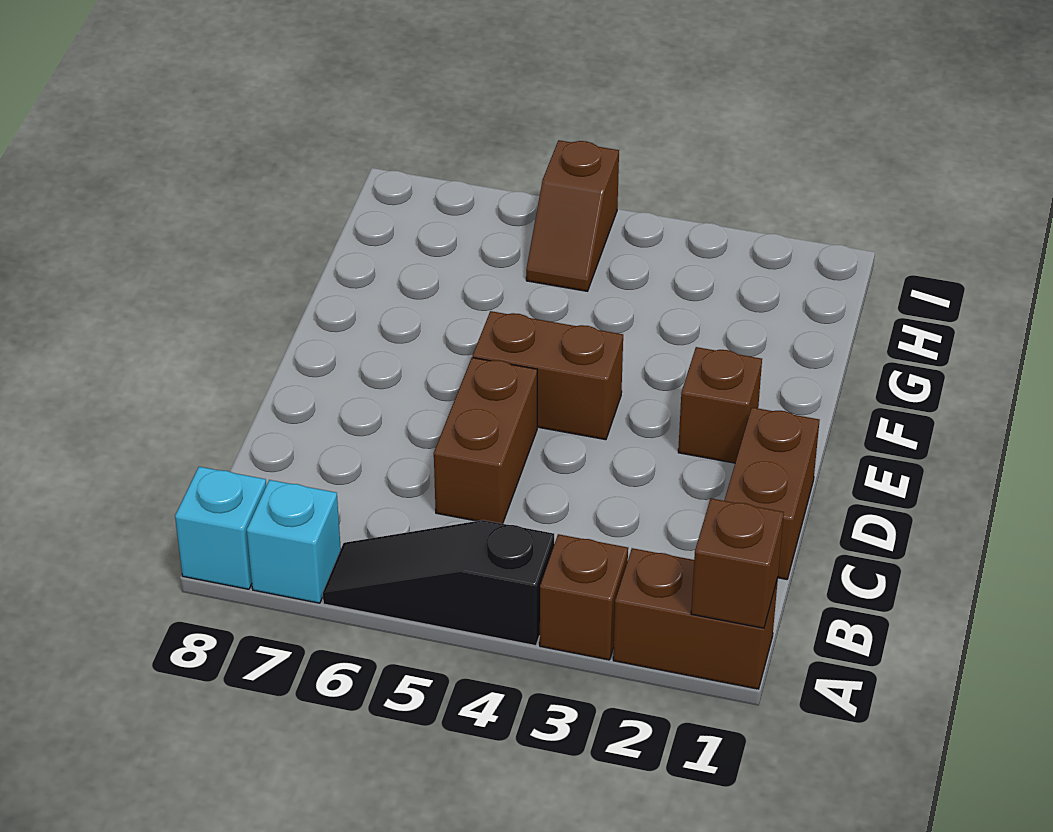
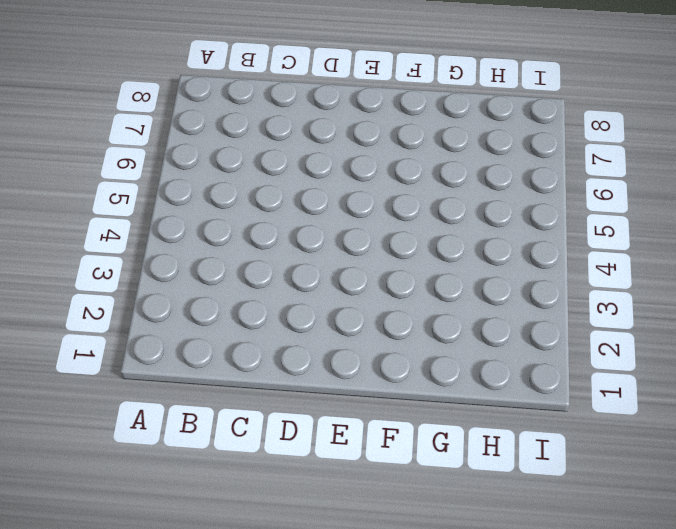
none -> brown brick A1:A2 level 1
none -> brown brick A3 level 1

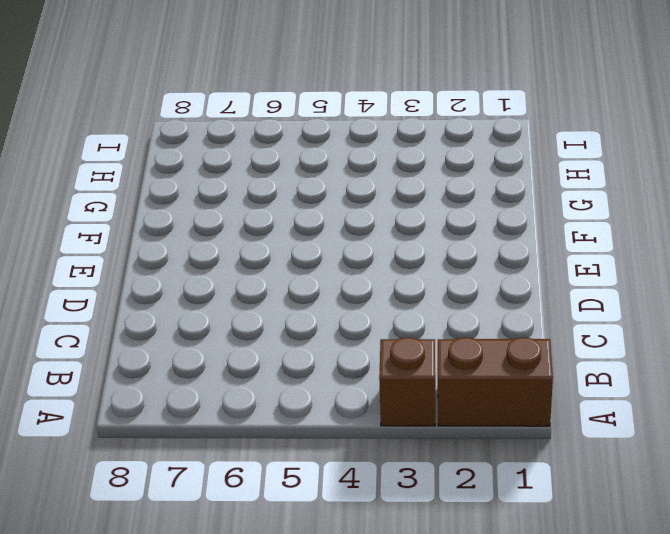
none -> black slope A4:A6 level 1 top 4
none -> cyan brick A7 level 1

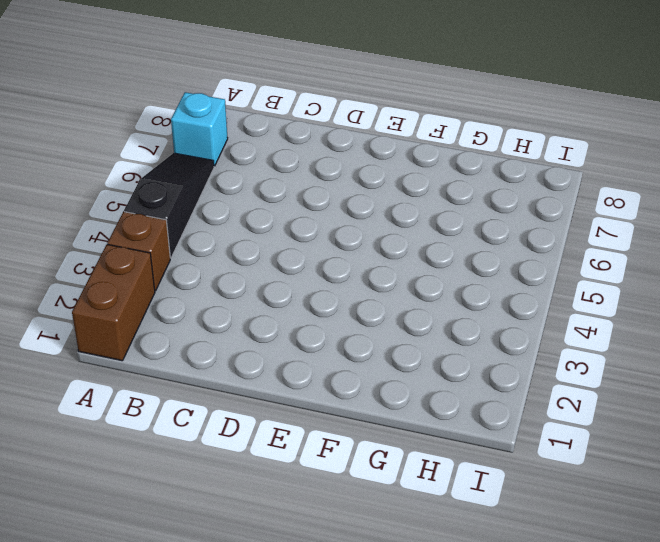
none -> cyan brick A8 level 1
none -> brown brick C1:D1 level 1

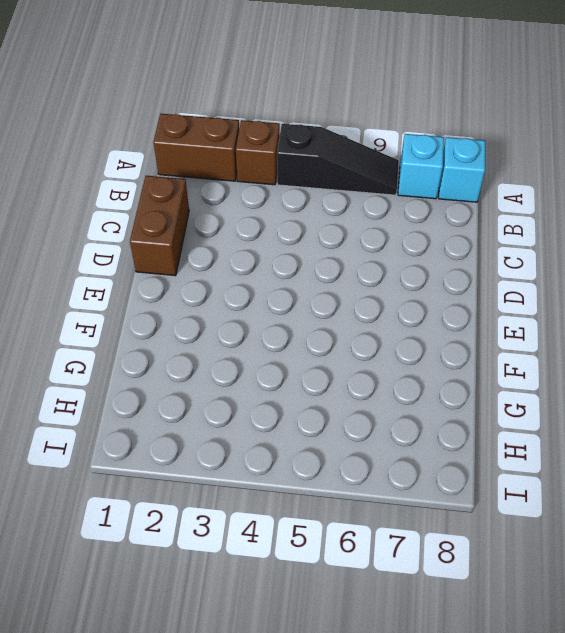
none -> brown brick C5:D5 level 1
none -> brown brick E2 level 1

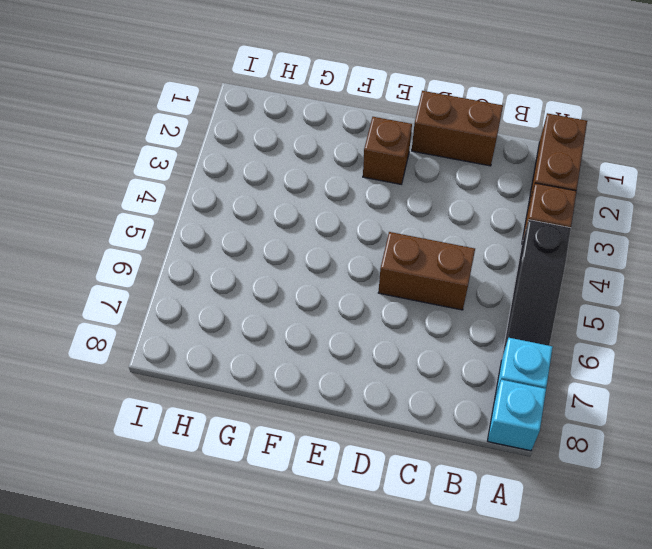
none -> brown brick E4:E5 level 1
none -> brown slope H5:I5 level 1 top I

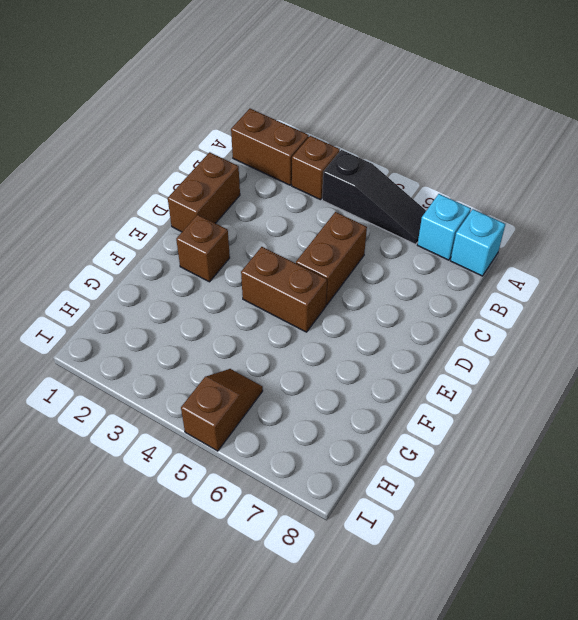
none -> brown brick A1 level 2

